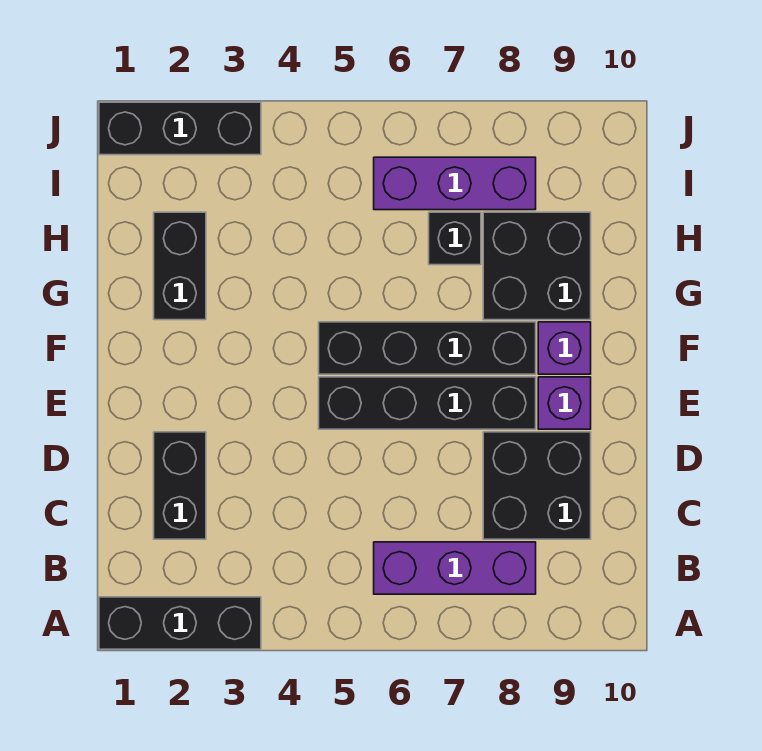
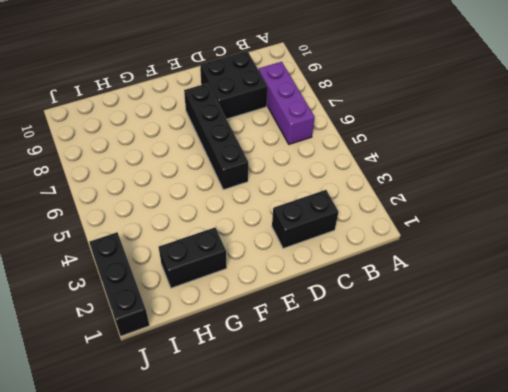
none -> black brick A1:A3 level 1
none -> purple brick E9 level 1
none -> black brick F5:F8 level 1

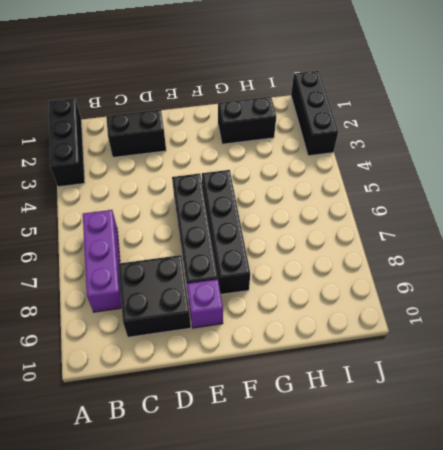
none -> purple brick F9 level 1
none -> black brick G8:H9 level 1
none -> black brick H7 level 1

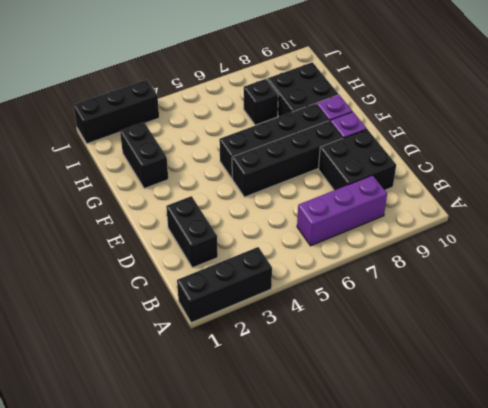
none -> purple brick I6:I8 level 1

